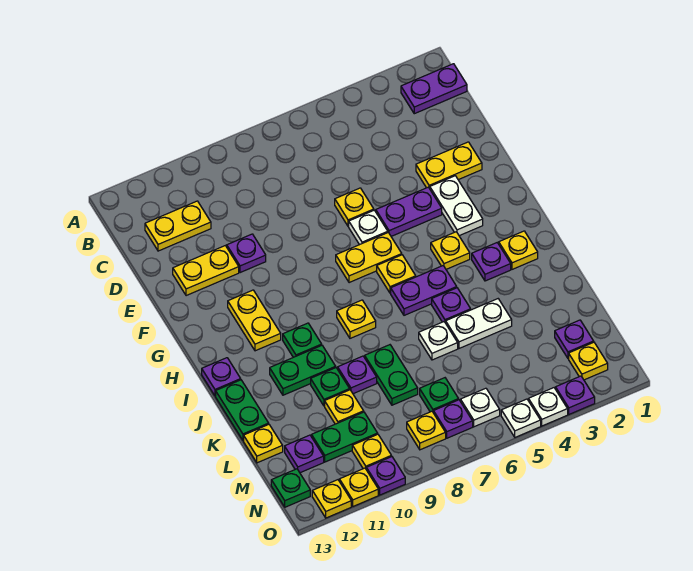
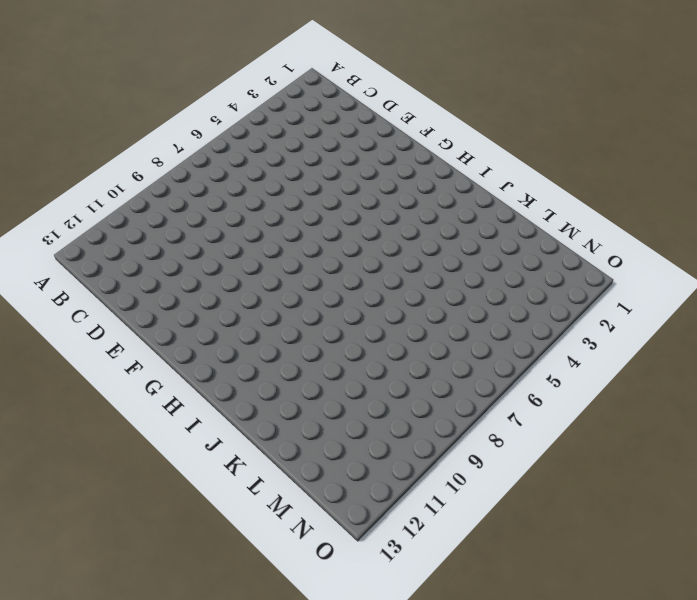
none -> purple plate B1:B2 level 1
none -> yellow plate C11:C12 level 1
none -> yellow plate E2:E3 level 1
none -> yellow plate E6 level 1

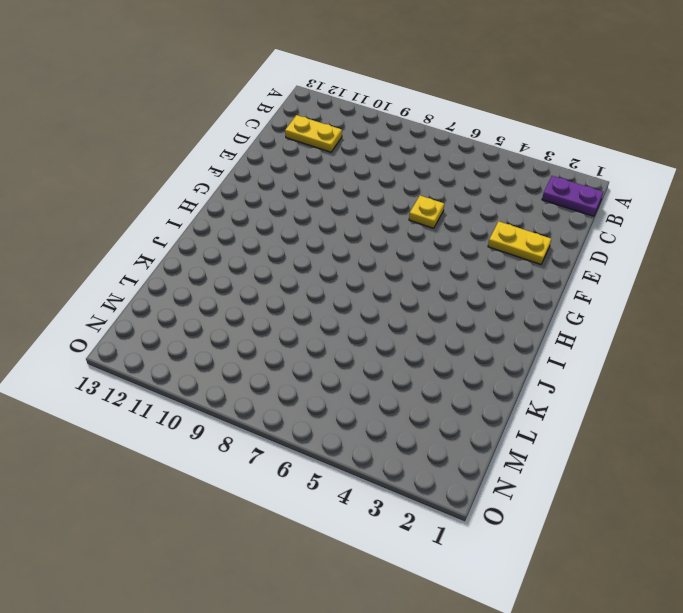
none -> purple plate E10 level 1
none -> yellow plate E11:E12 level 1
none -> white plate F3:G3 level 1
none -> purple plate F4:F5 level 1

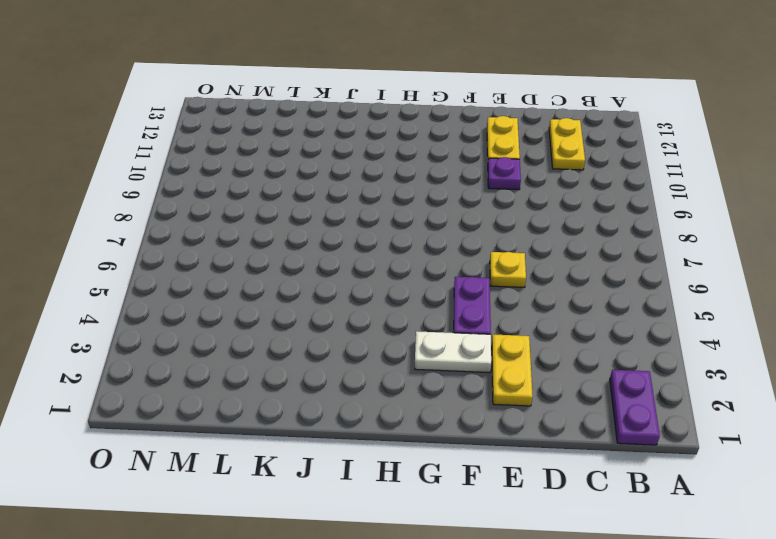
none -> white plate F6 level 1
none -> yellow plate G6:G7 level 1
none -> yellow plate G11:H11 level 1
none -> yellow plate H4 level 1

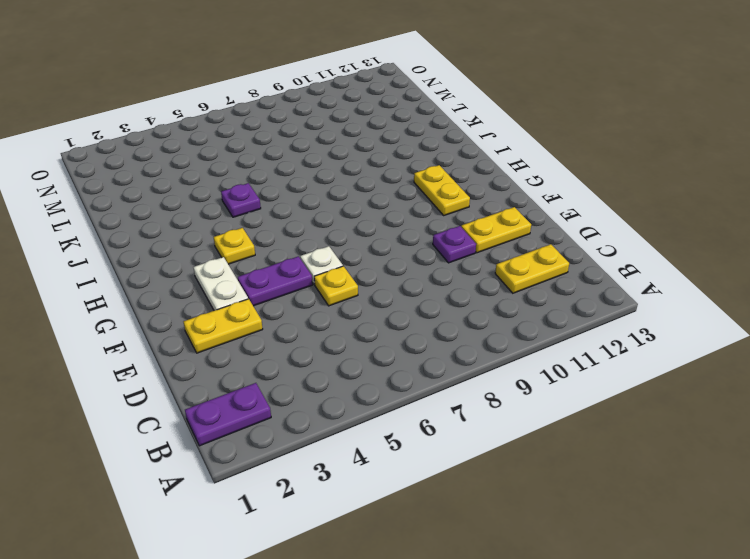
none -> yellow plate G6:G7 level 1
none -> yellow plate H6 level 1
none -> yellow plate I2 level 1
none -> purple plate I3 level 1

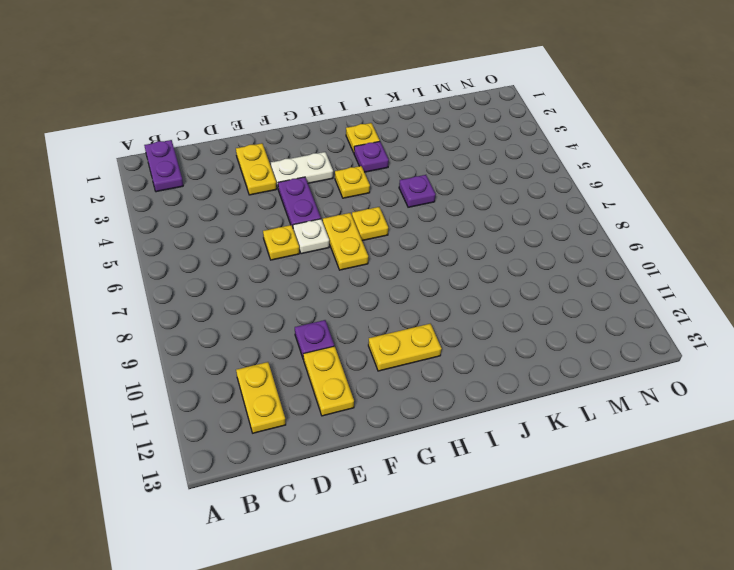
none -> purple plate I5:I6 level 1
none -> yellow plate I8 level 1
none -> green plate I10 level 1
none -> purple plate I13 level 1

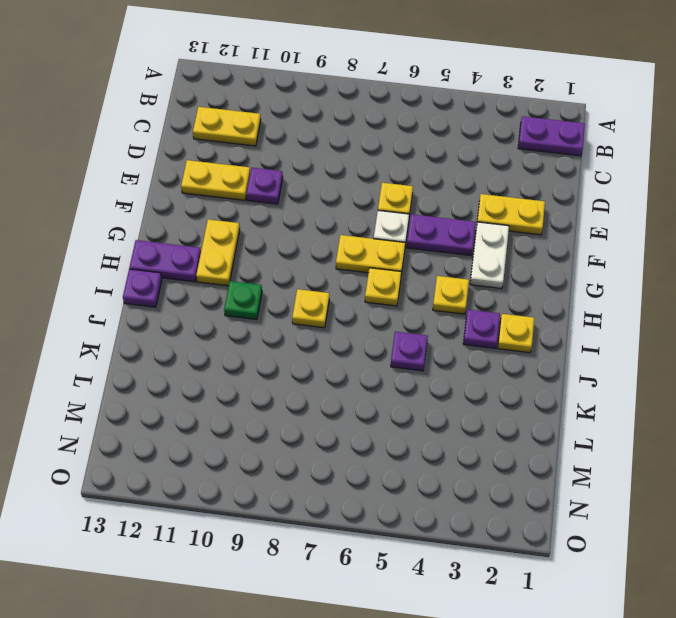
purple plate H12:H13 level 1 -> purple plate I5:I6 level 1
none -> green plate J10:J11 level 1
none -> green plate J13:K13 level 1
none -> white plate K4:K5 level 1
none -> white plate K6 level 1

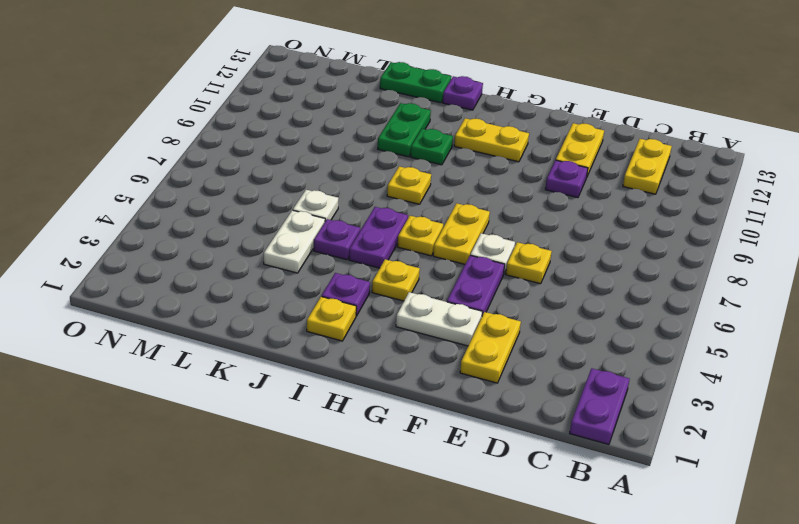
none -> green plate K8:L8 level 1
none -> purple plate K9 level 1
none -> green plate K10 level 1
none -> yellow plate L10 level 1

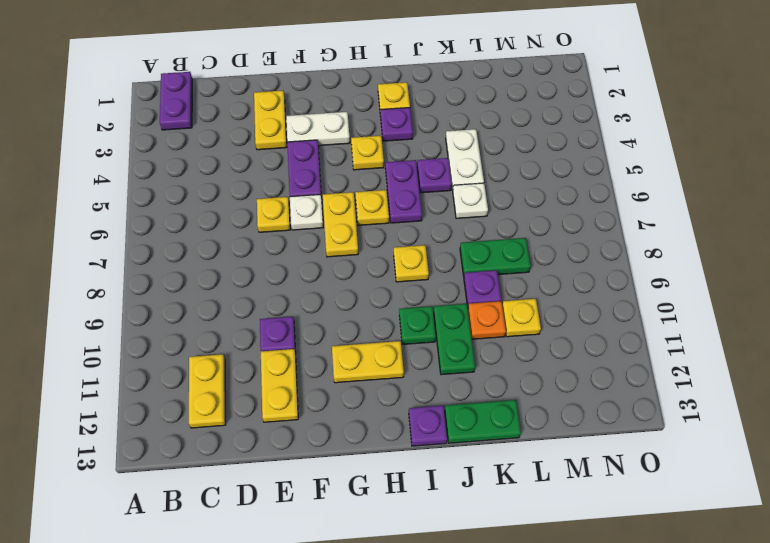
orange plate K10 level 1 -> green plate K10 level 1
none -> yellow plate L13 level 1
none -> purple plate M2 level 1
none -> green plate M7 level 1
none -> green plate M10:M11 level 1

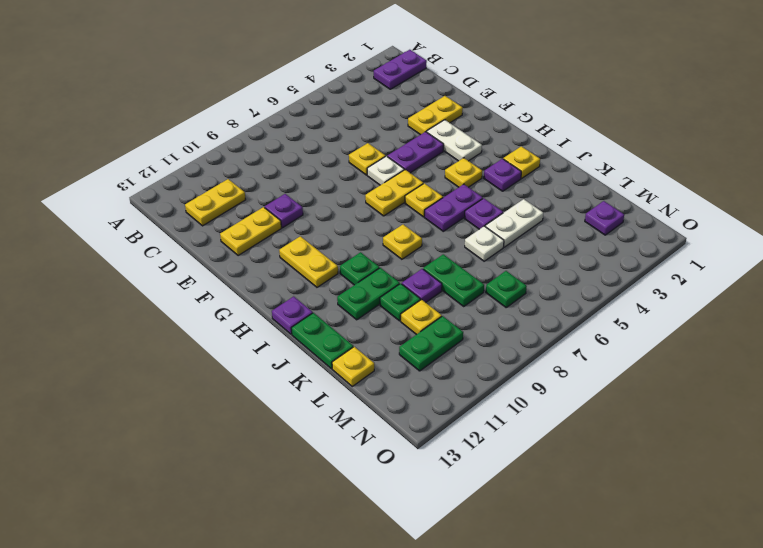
none -> purple plate M12 level 1
none -> yellow plate N2 level 1
none -> white plate N6 level 1
none -> purple plate N7 level 1

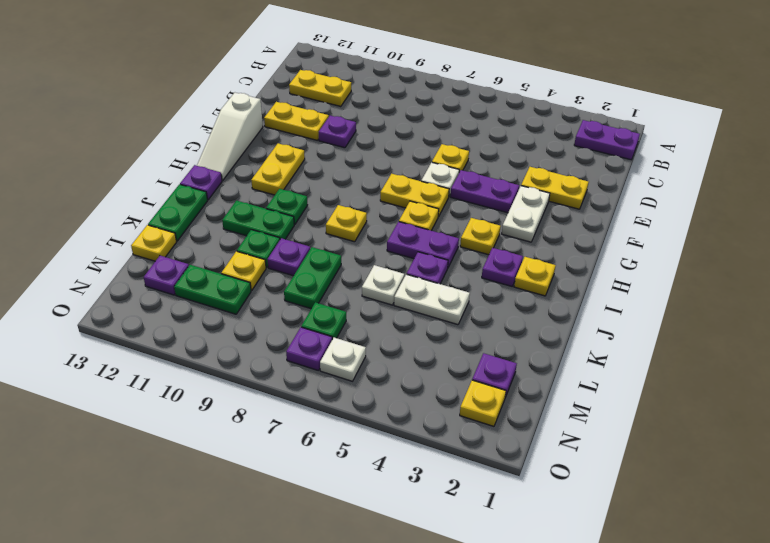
white slope F13:H13 level 1 top F -> none
none -> yellow plate N8 level 1
none -> yellow plate N10 level 1
none -> green plate N13 level 1
none -> purple plate O3 level 1

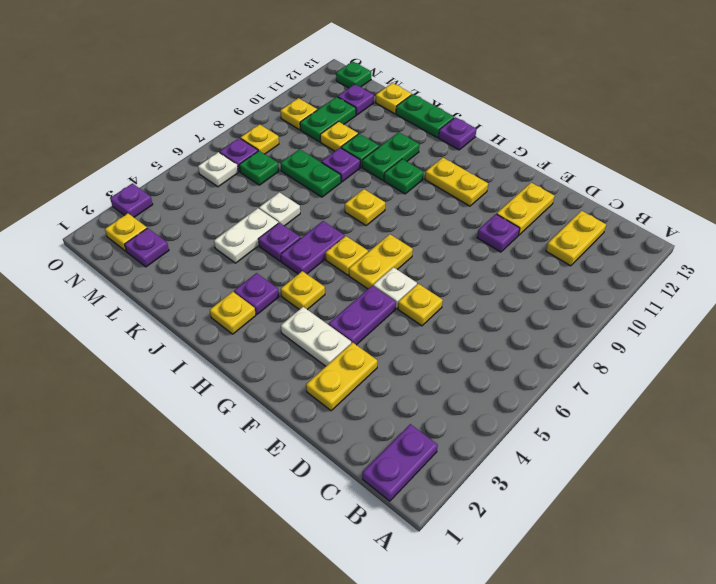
none -> white plate O4 level 1
none -> white plate O5 level 1
none -> purple plate O10 level 1
none -> yellow plate O11 level 1

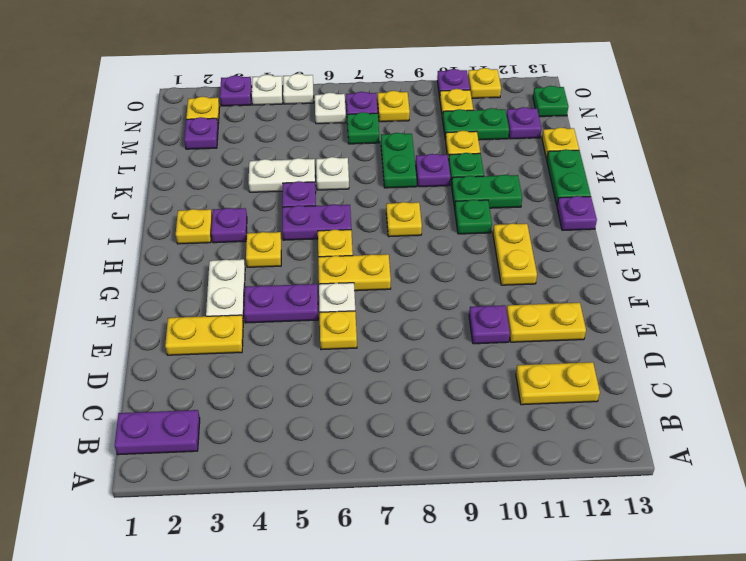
none -> yellow plate O12 level 1

